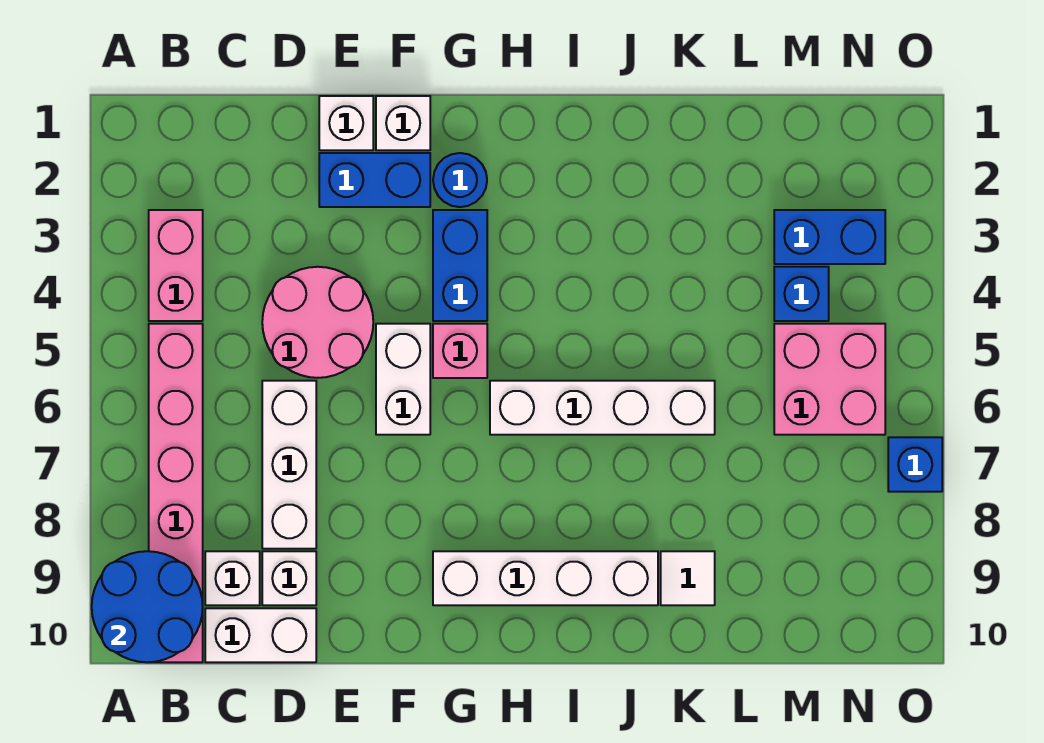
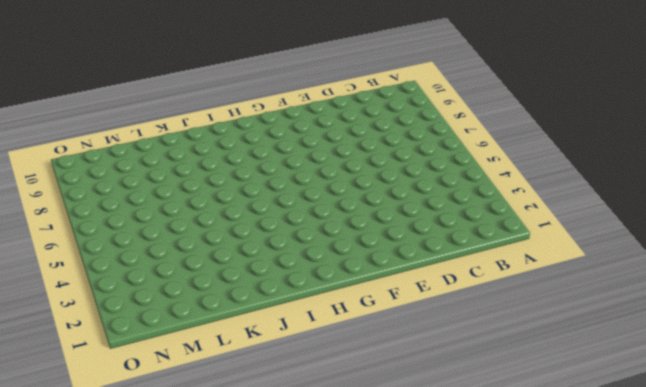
none -> pink brick B3:B4 level 1
none -> pink brick B5:B10 level 1
none -> white brick C9 level 1

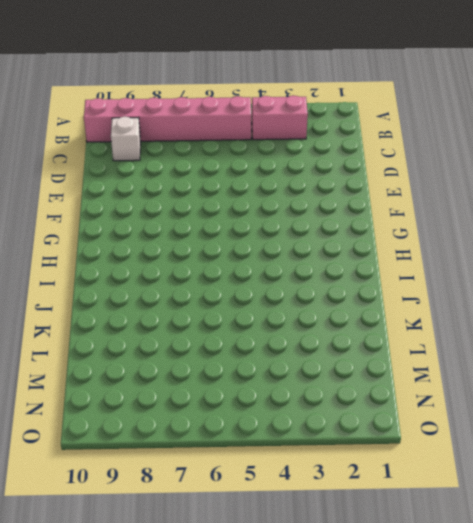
none -> white brick C10:D10 level 1
none -> pink round brick D4:E5 level 1
none -> white brick D6:D8 level 1

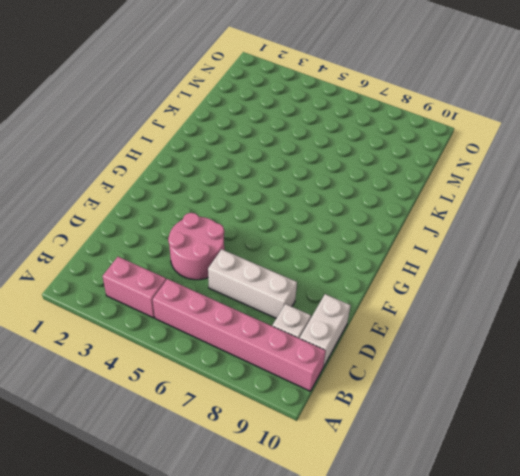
none -> white brick D9 level 1
none -> white brick E1 level 1
none -> blue brick E2:F2 level 1

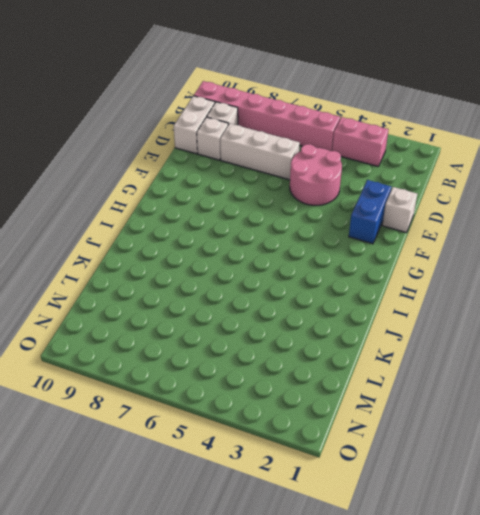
none -> white brick F1 level 1
none -> white brick F5:F6 level 1
none -> blue round brick G2 level 1

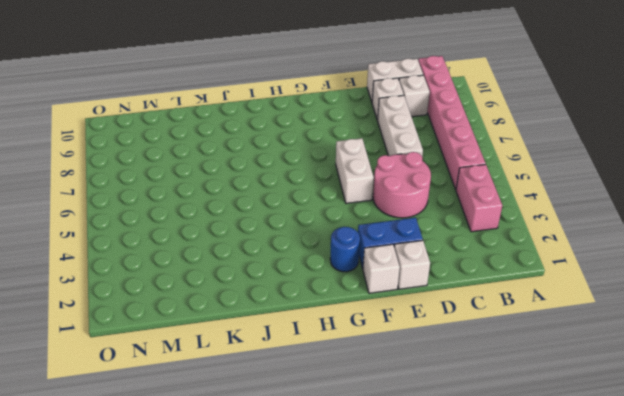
none -> blue brick G3:G4 level 1
none -> pink brick G5 level 1
none -> white brick G9:J9 level 1

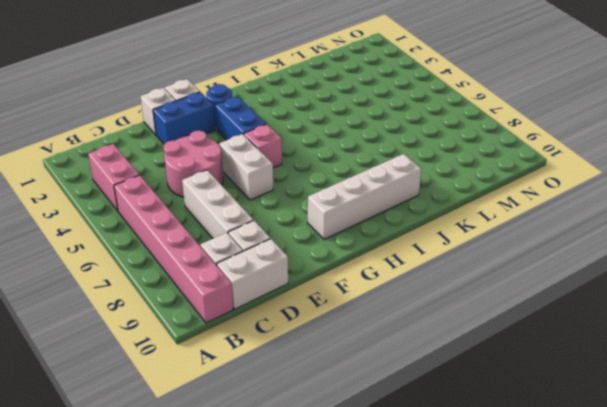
none -> white brick H6:K6 level 1
none -> white tile K9 level 1
none -> blue brick M3:N3 level 1

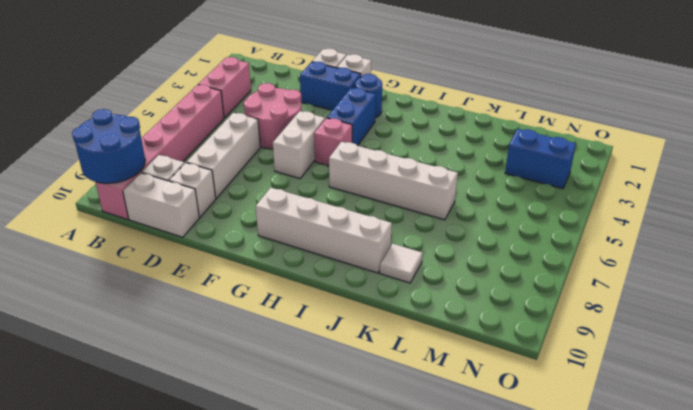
none -> blue brick M4 level 1
none -> pink brick M5:N6 level 1
none -> blue brick O7 level 1

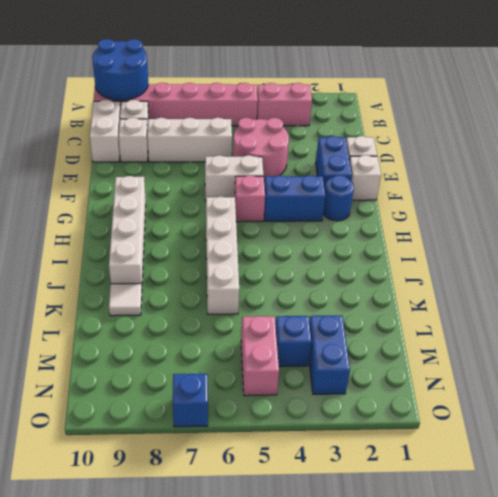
pink brick M5:N5 level 1 -> pink brick M5:N6 level 1

